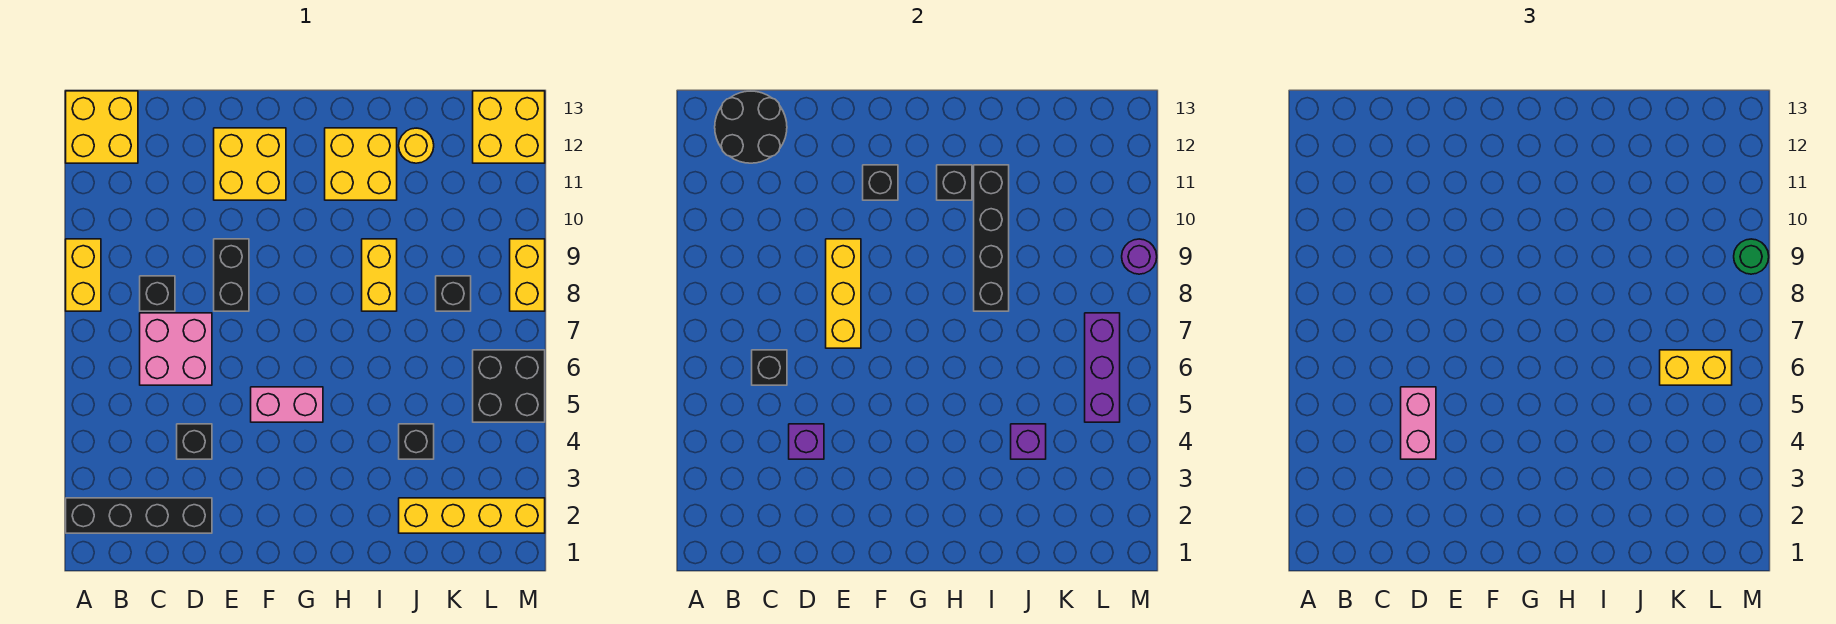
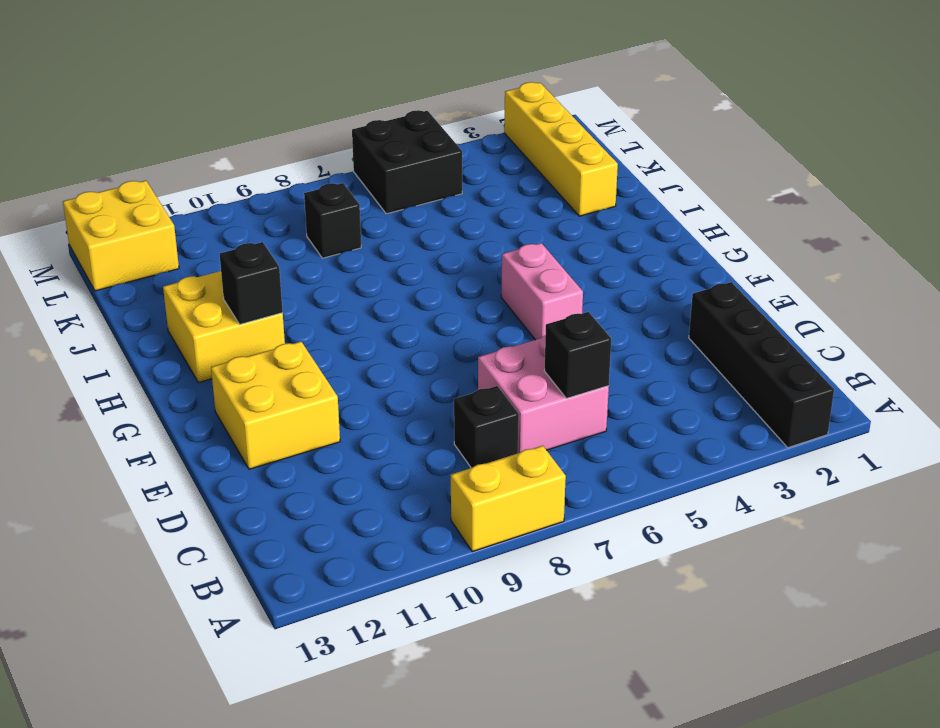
none -> yellow brick A12:B13 level 1
none -> black brick D4 level 1
none -> black brick E8:E9 level 1
none -> yellow brick I8:I9 level 1

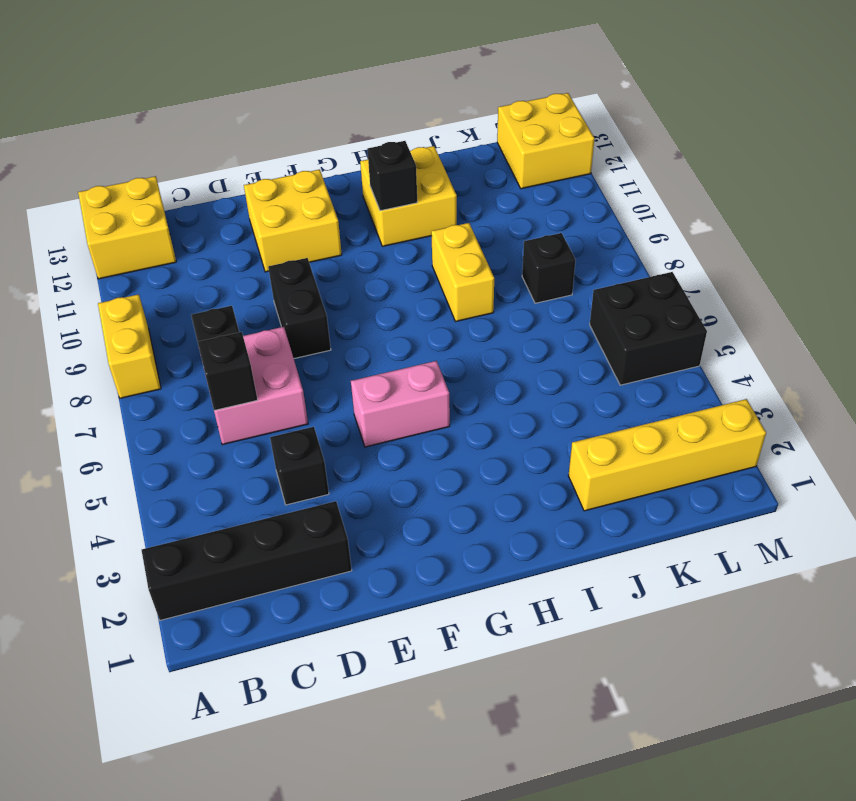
none -> black brick J4 level 1
none -> yellow round brick J12 level 1
none -> yellow brick M8:M9 level 1
none -> black round brick B12:C13 level 2

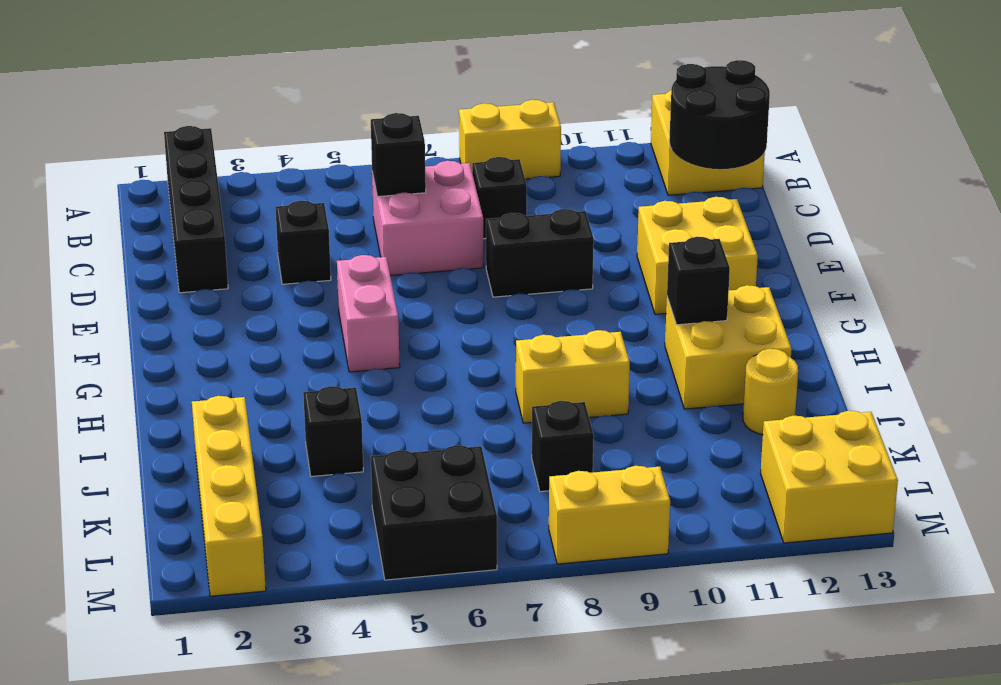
none -> purple brick D4 level 2
none -> yellow brick E7:E9 level 2
none -> black brick F11 level 2
none -> black brick I8:I11 level 2

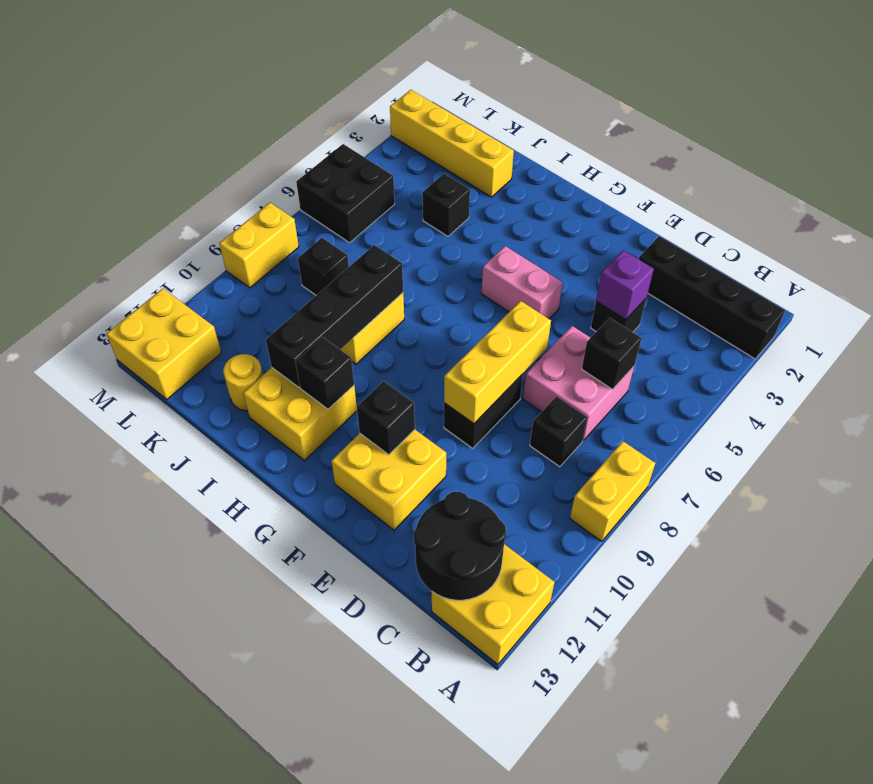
none -> purple brick J4 level 2
none -> purple brick L5:L7 level 2
none -> purple round brick M9 level 2
none -> pink brick D4:D5 level 3

